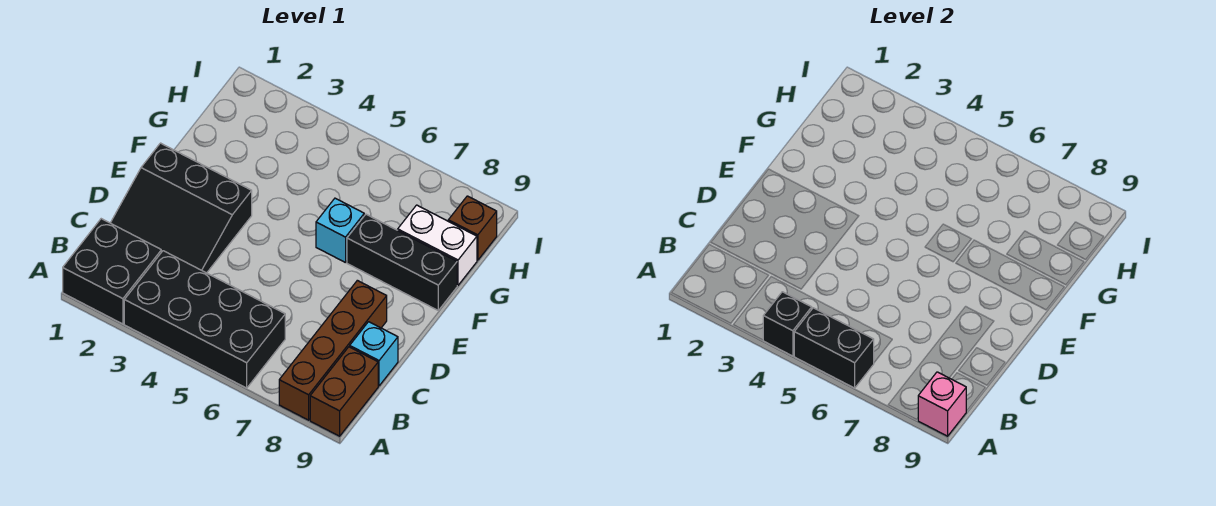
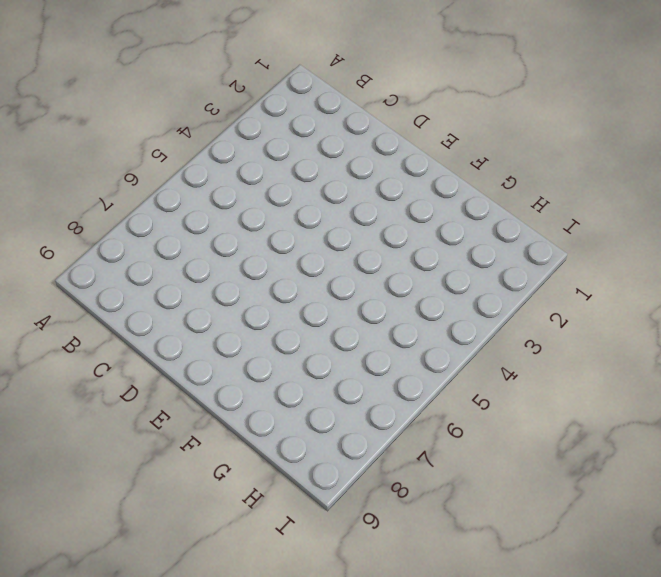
none -> black brick A1:B2 level 1
none -> black brick A3:B6 level 1
none -> brown brick A8:D8 level 1

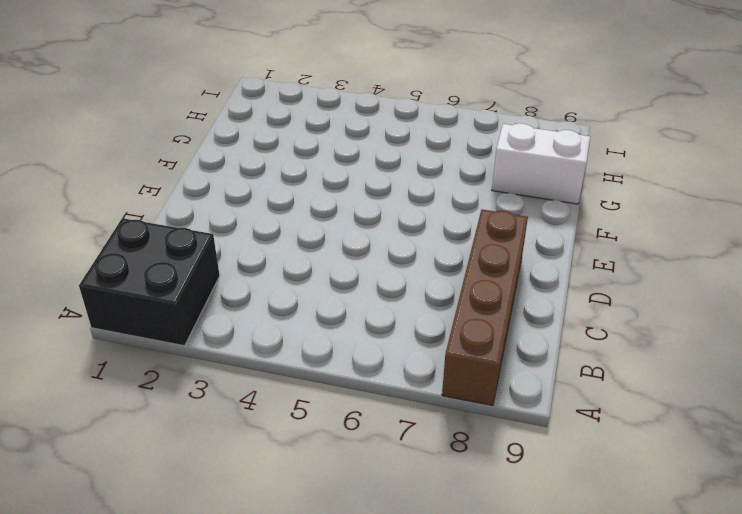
none -> black brick A3:B6 level 1
none -> brown brick A9:B9 level 1
none -> black slope C1:E3 level 1 top E

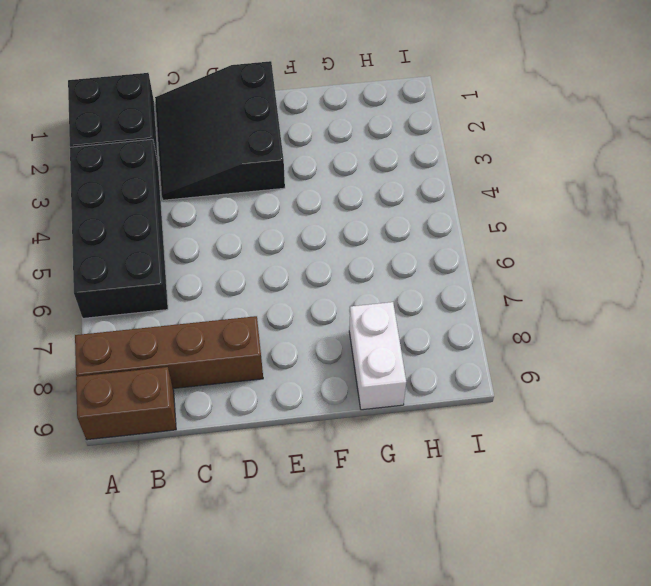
none -> cyan brick C9 level 1
none -> cyan brick F6 level 1
none -> black brick F7:F9 level 1

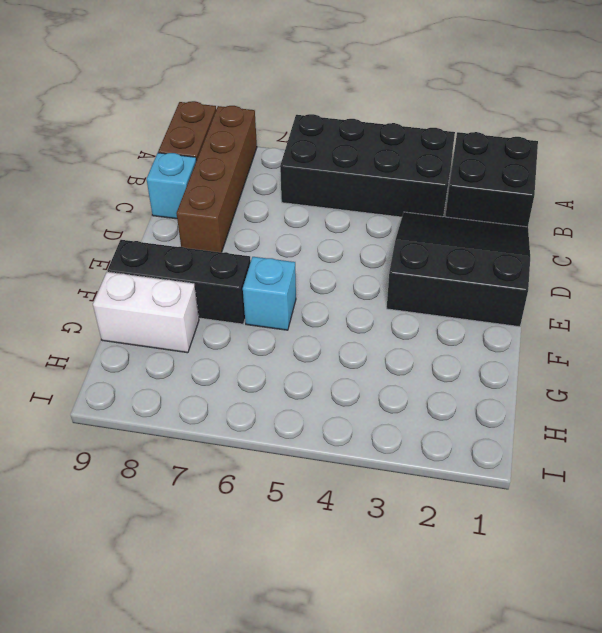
none -> brown brick H9 level 1
none -> black brick A4 level 2
none -> black brick A5:A6 level 2

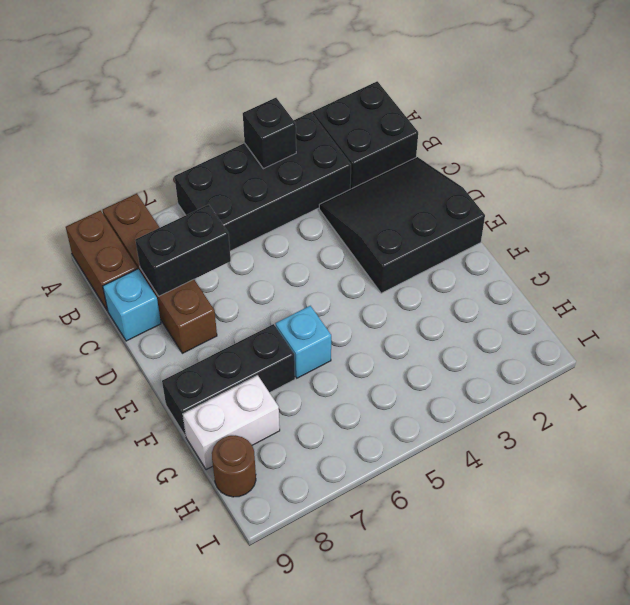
black brick C7:C8 level 2 -> black brick A5:A6 level 2
brown round brick H9 level 1 -> brown brick H9 level 1
none -> pink brick A9 level 2

